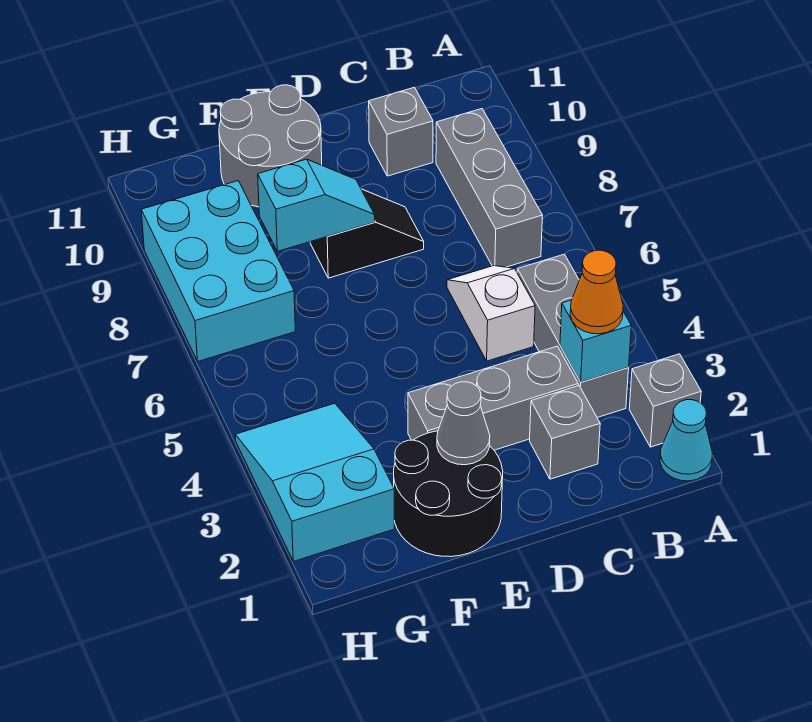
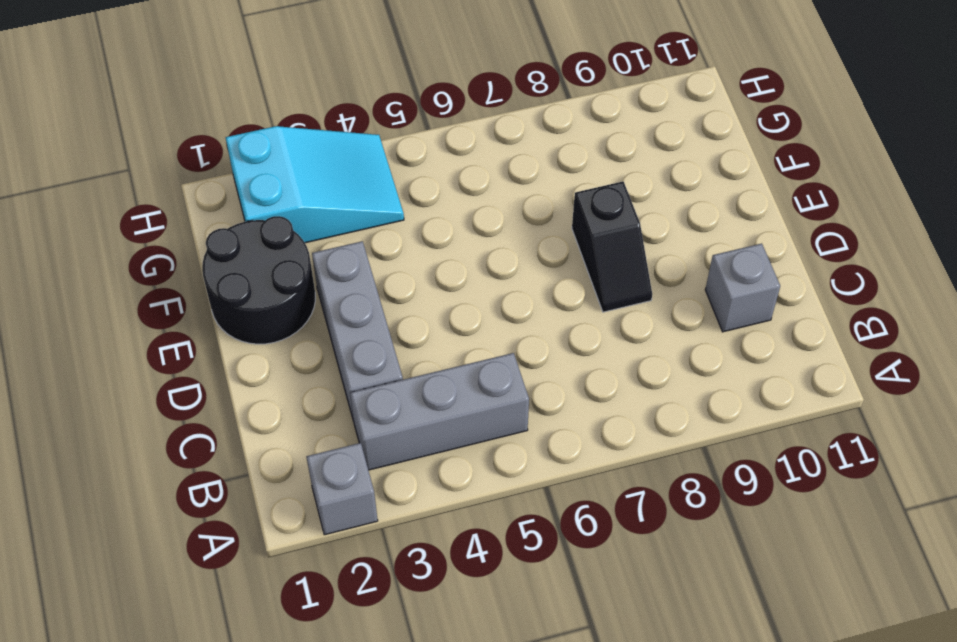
none -> cyan cone A1 level 1
none -> grey brick B7:B9 level 1
none -> grey brick C2 level 1

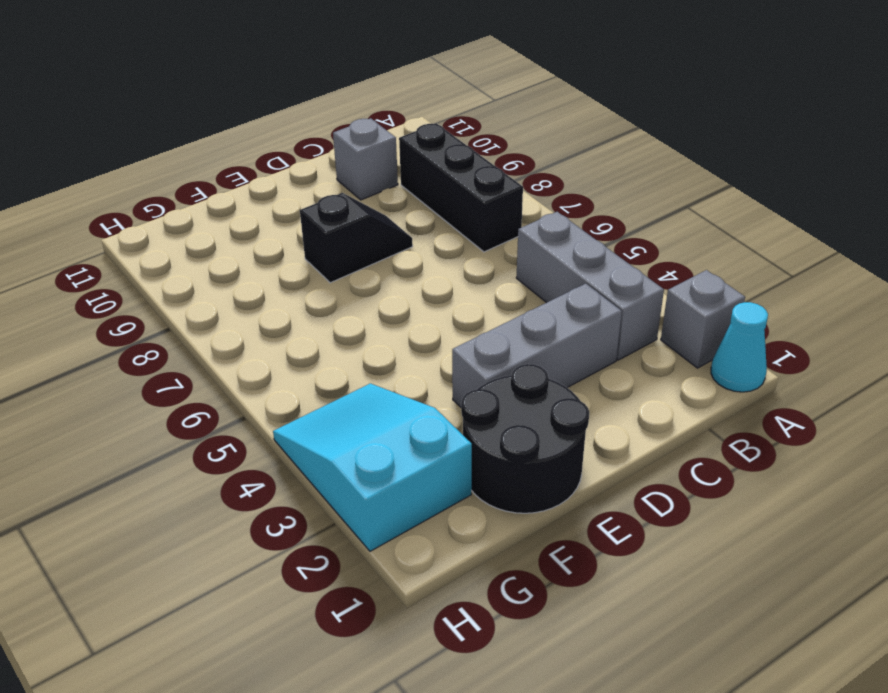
black brick B7:B9 level 1 -> grey brick B7:B9 level 1
none -> grey brick C2 level 1
none -> white slope C5:C6 level 1 top 5
none -> grey round brick E10:F11 level 1

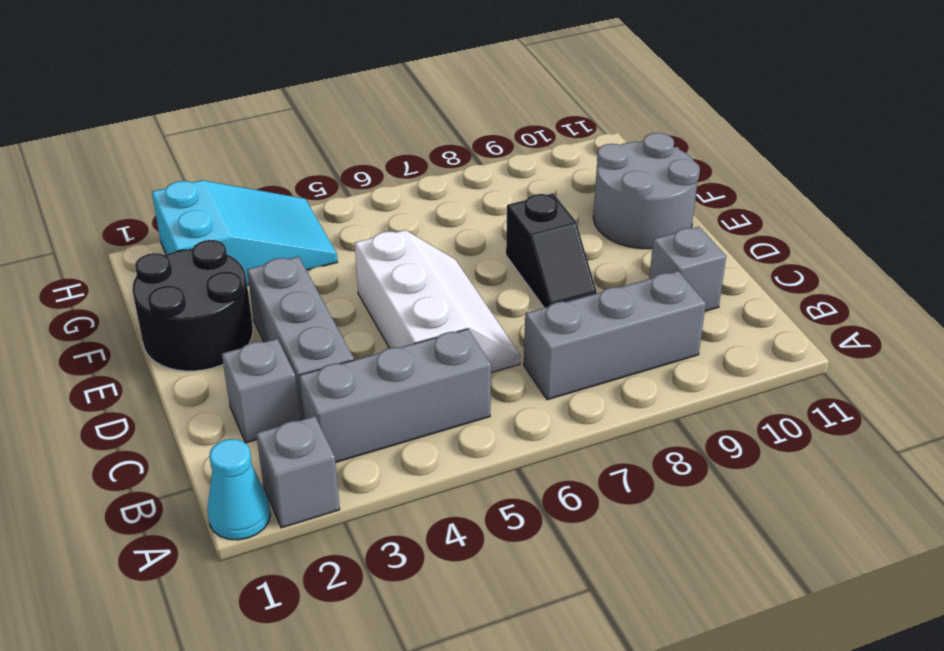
white slope C5:E6 level 1 top 5 -> white slope C5:C6 level 1 top 5
none -> cyan brick G7:H9 level 1
none -> cyan brick B3 level 2
none -> grey cone E2 level 2

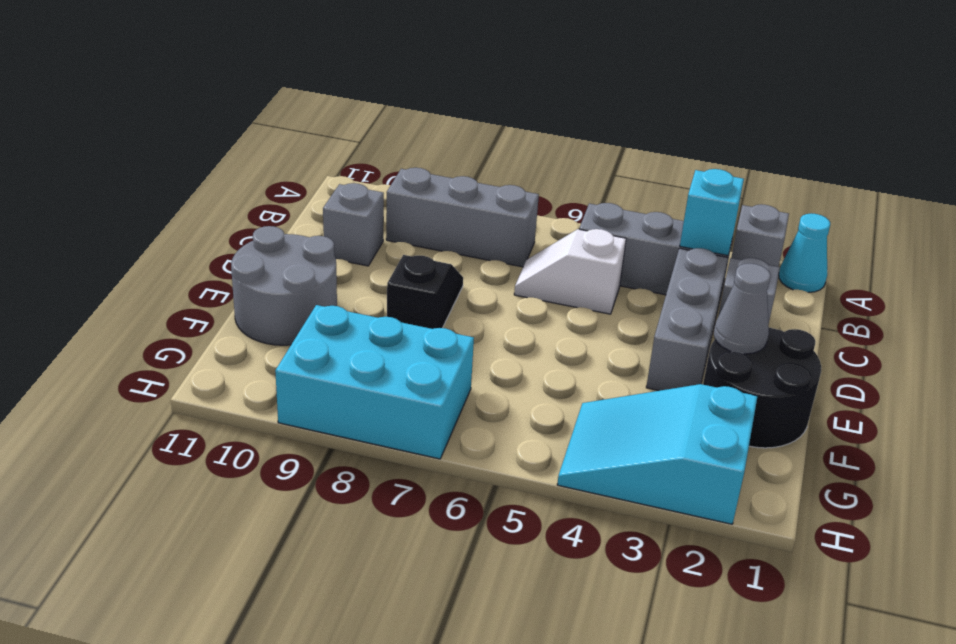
none -> cyan slope E8:F8 level 2 top F
none -> orange cone B3 level 3

